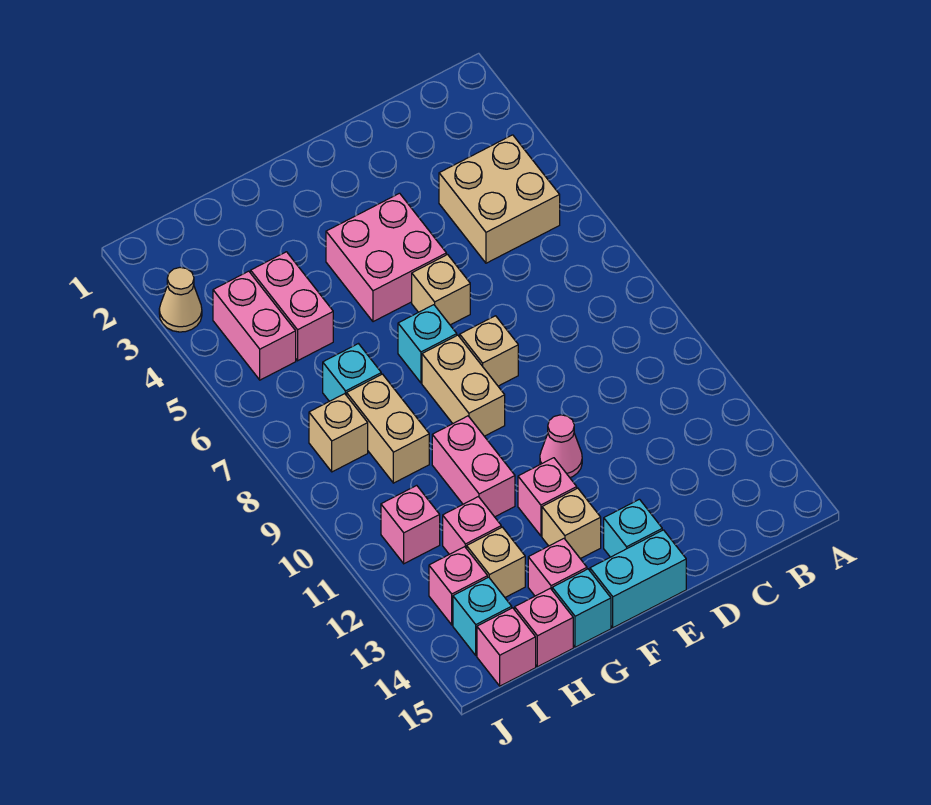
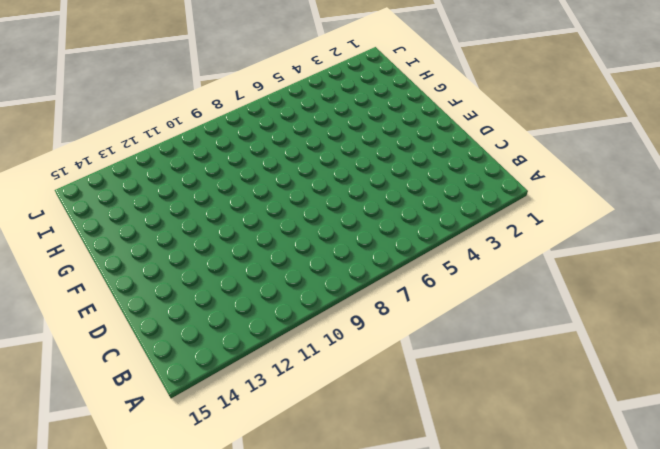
none -> tan brick B4:C5 level 1
none -> pink brick E4:F5 level 1
none -> tan brick E6 level 1

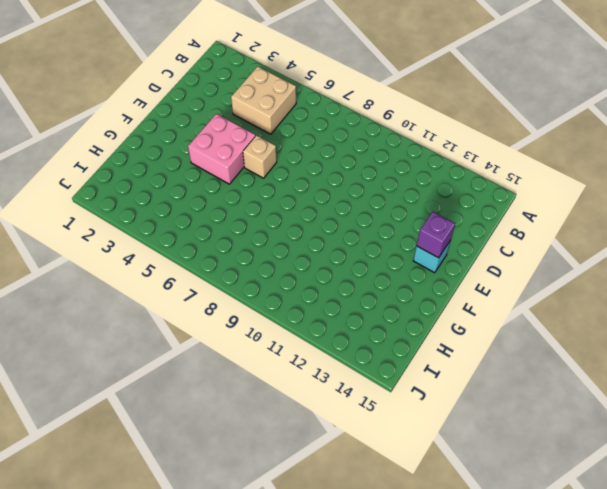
purple brick E14 level 2 -> none
none -> tan brick E8 level 1
none -> pink cone E11 level 1
none -> cyan brick E15:F15 level 1

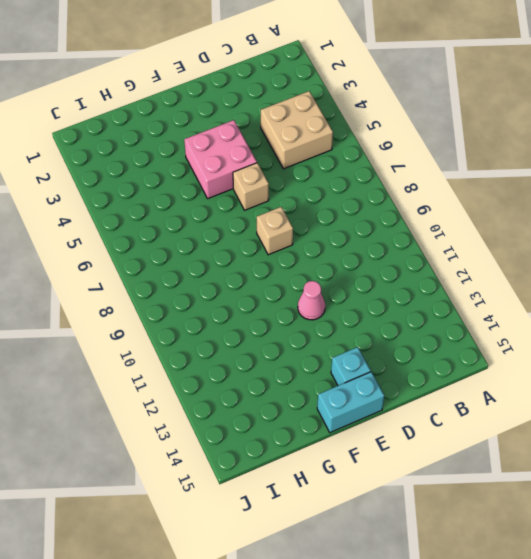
none -> cyan brick F7 level 1
none -> tan brick F8:F9 level 1
none -> pink brick F12 level 1

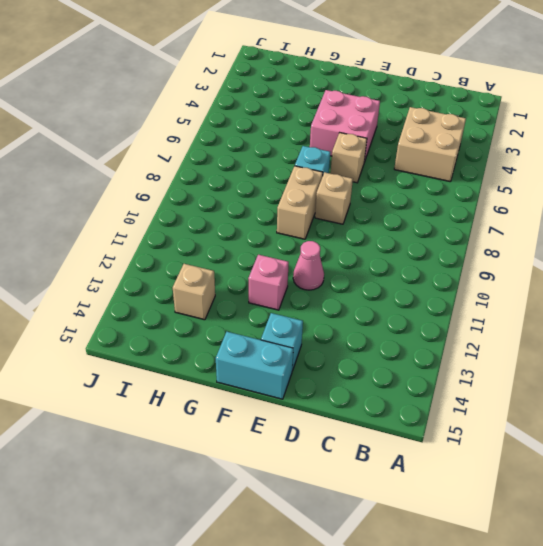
none -> tan brick F13 level 1
none -> pink brick G10:G11 level 1
none -> pink brick G14 level 1

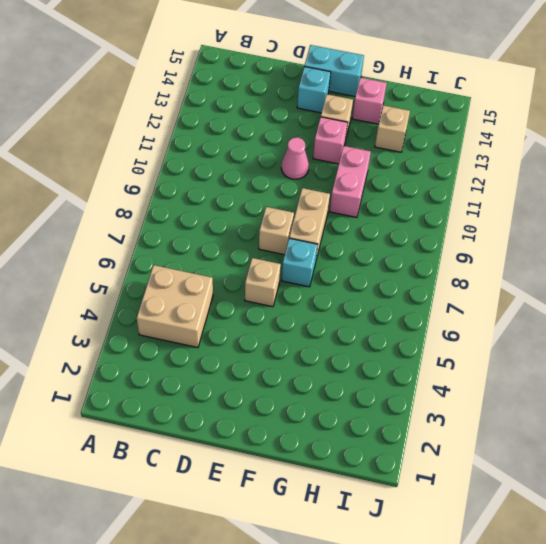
none -> pink brick E4:F5 level 1
none -> cyan brick G15 level 1
none -> pink brick H4:H5 level 1

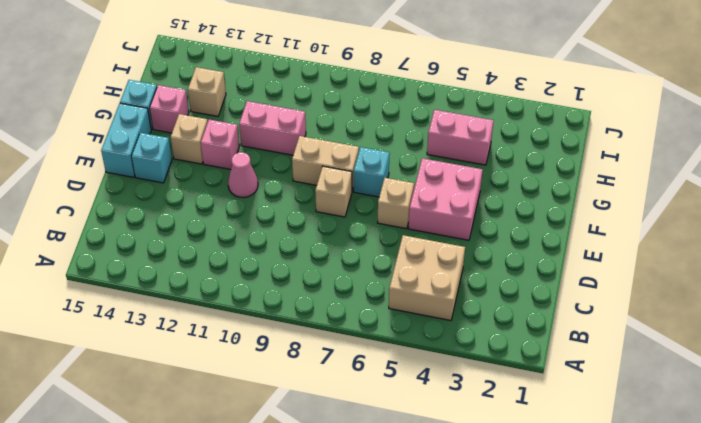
none -> cyan brick H7 level 1
none -> tan brick H8:H9 level 1
none -> pink brick H12 level 1

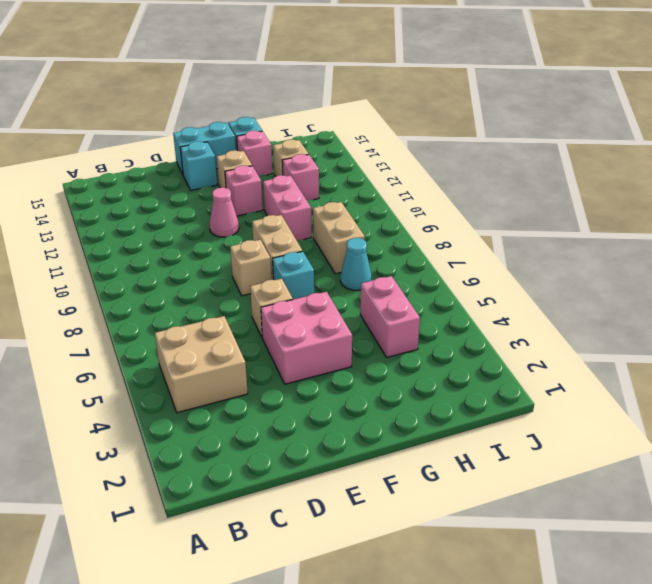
cyan cone H7 level 1 -> cyan brick H7 level 1
none -> pink brick H15 level 1
none -> pink brick I4:I5 level 1
none -> tan brick I8 level 1

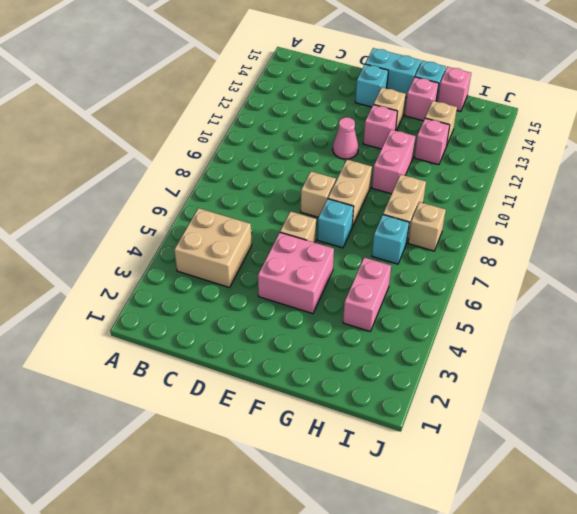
none -> pink brick I4:I5 level 1
none -> pink brick I11 level 1
none -> pink brick I13 level 1

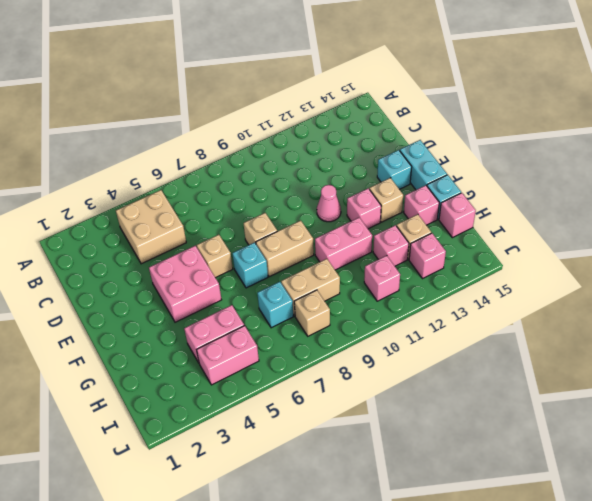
none -> cyan brick I14 level 1
none -> pink brick I15 level 1
none -> tan cone J3 level 1

